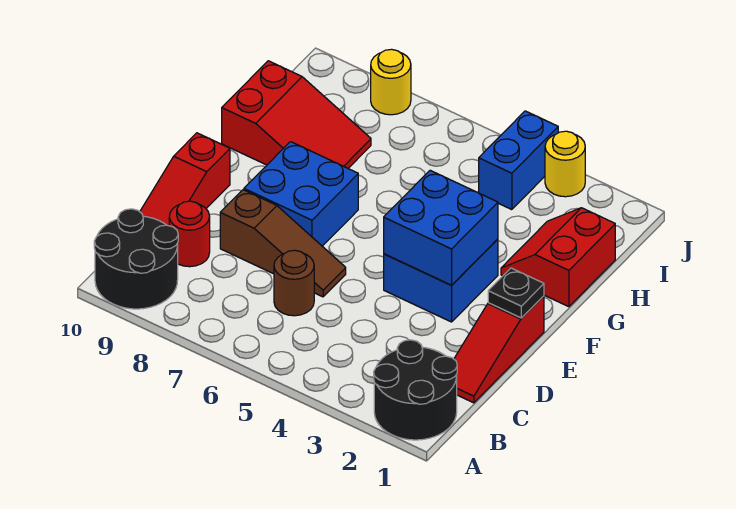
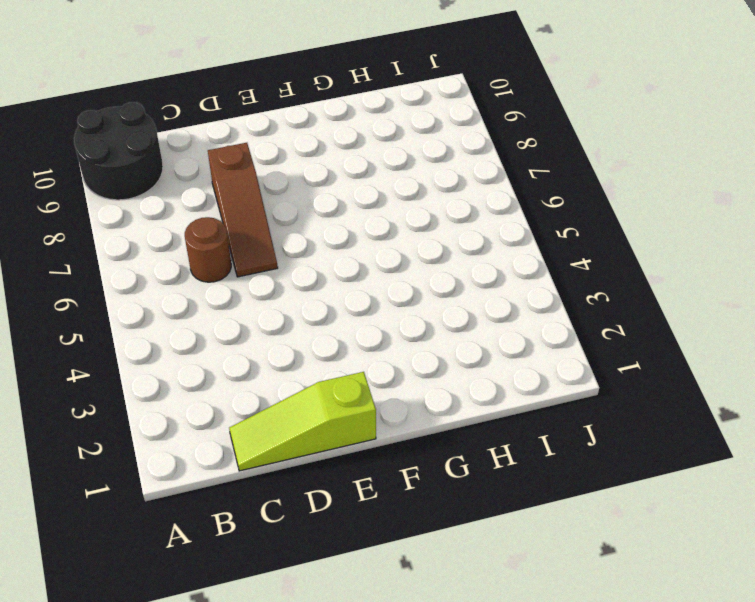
lime slope C1:E1 level 1 top E -> red slope C1:E1 level 1 top E
none -> black round brick A1:B2 level 1
none -> red round brick C9 level 1
none -> red slope C10:E10 level 1 top E

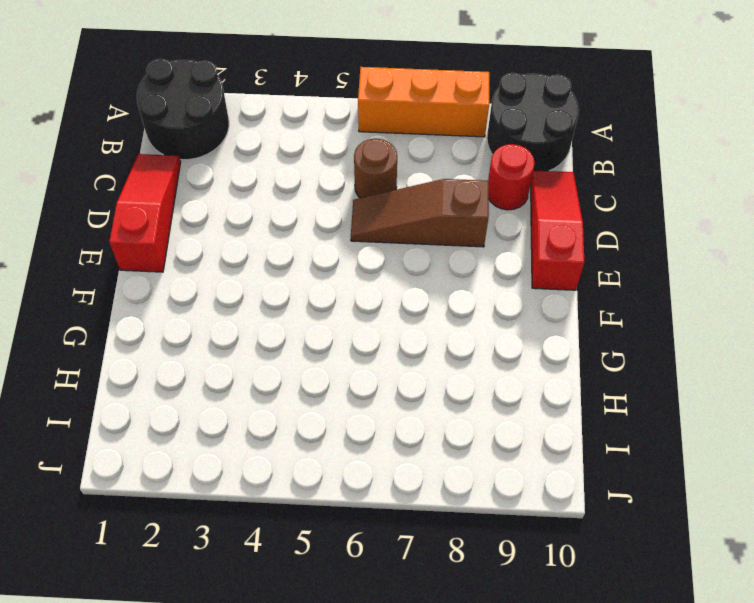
orange brick A6:A8 level 1 -> none
none -> blue brick E3:F4 level 1
none -> blue brick E7:F8 level 1
none -> red slope G1:H2 level 1 top 1

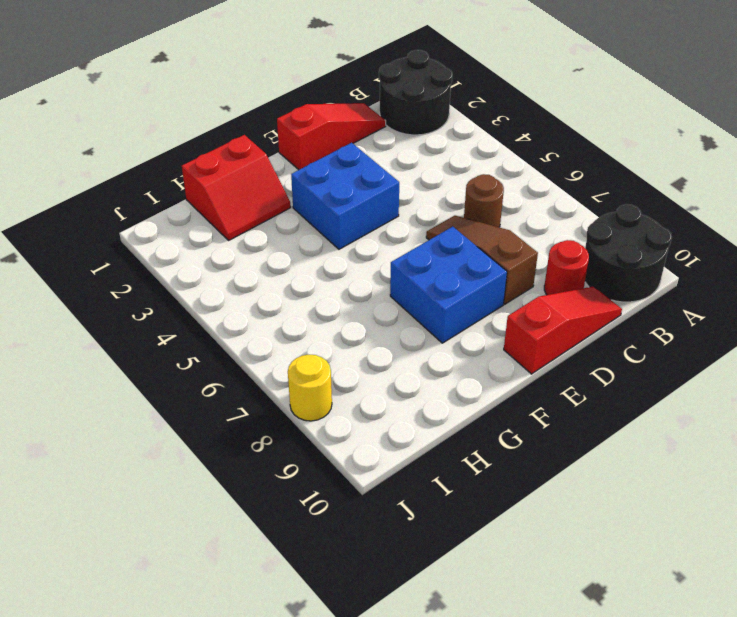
none -> red slope G8:H10 level 1 top 10
none -> blue brick I4:J4 level 1
none -> yellow round brick J3 level 1

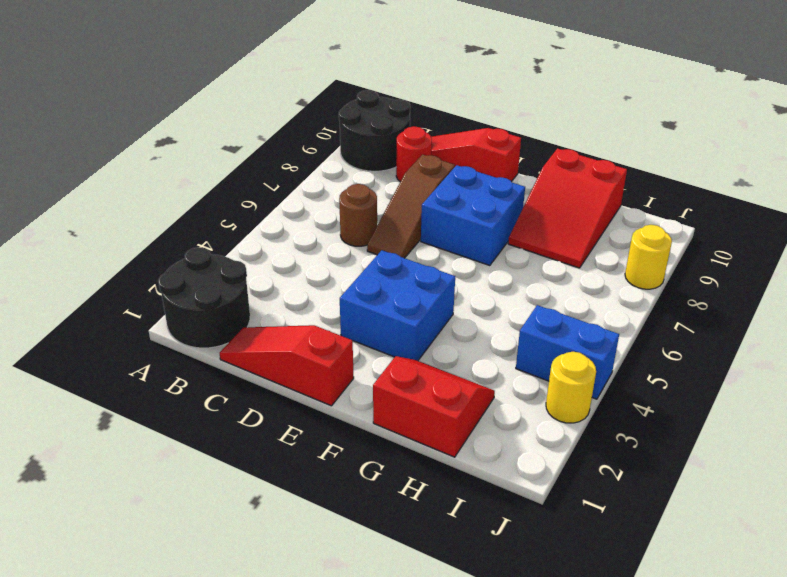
none -> black plate E1 level 2
none -> blue brick E3:F4 level 2

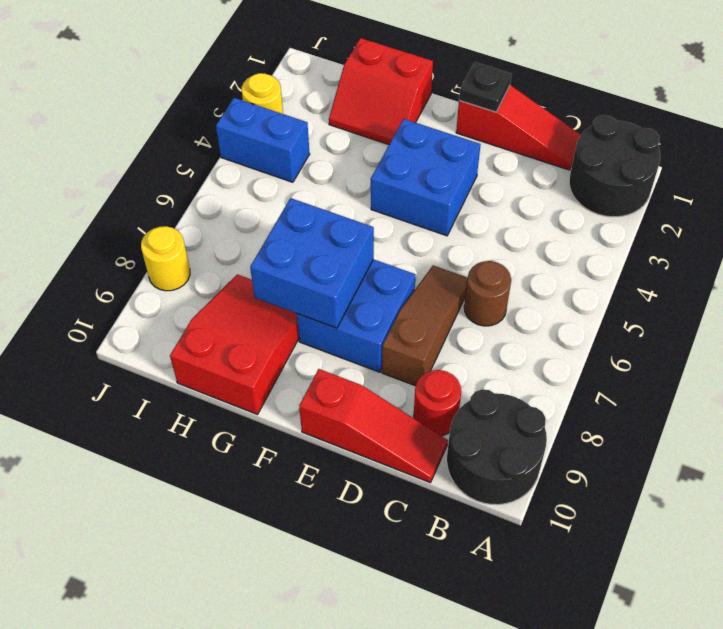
blue brick F7:G8 level 2 -> blue brick E3:F4 level 2

